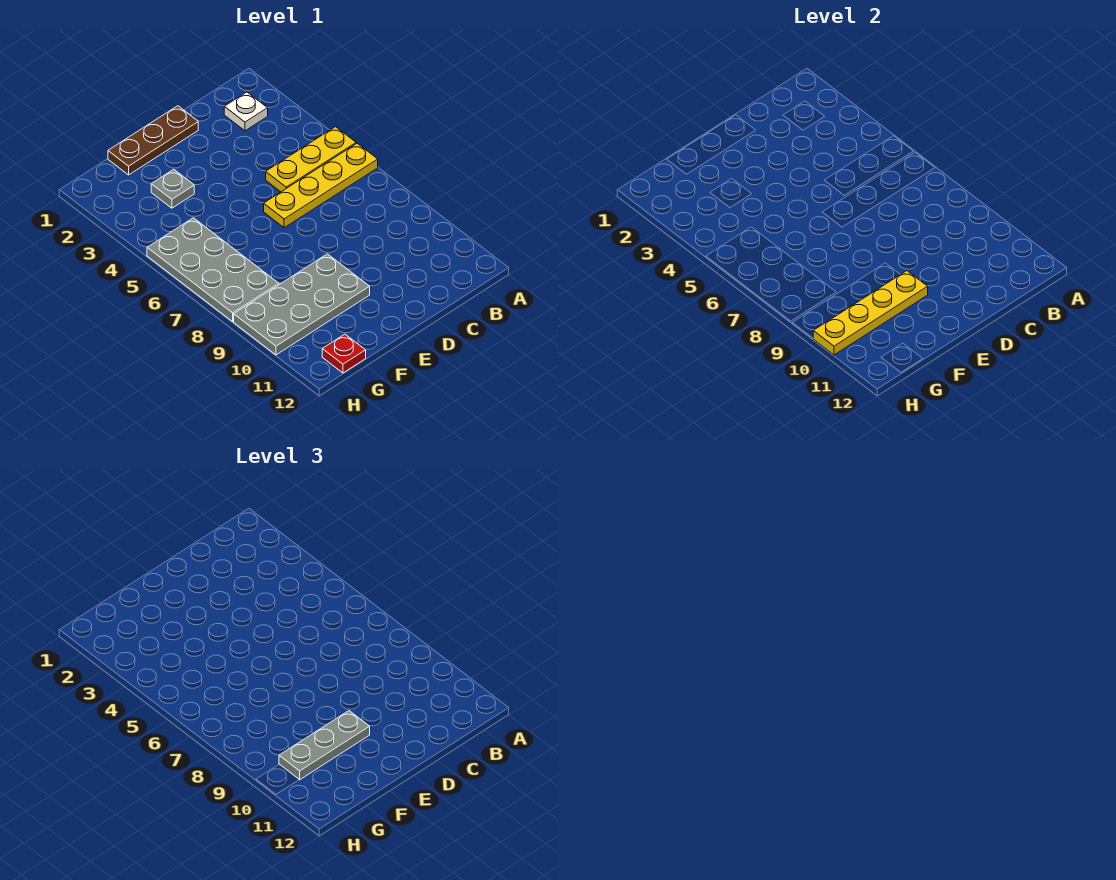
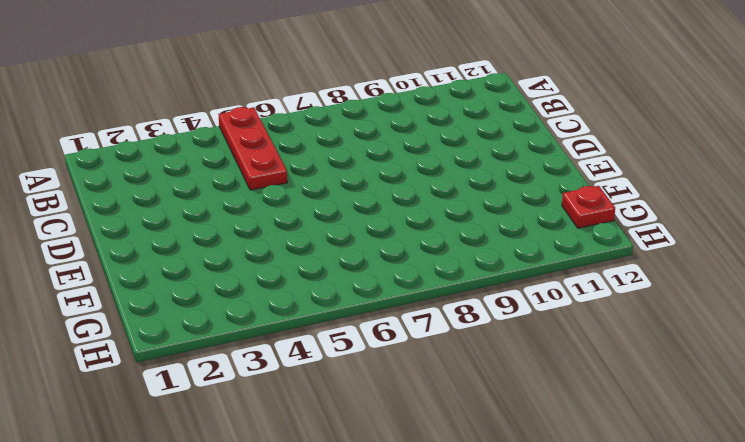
red plate A5:C5 level 1 -> yellow plate A5:C5 level 1
none -> yellow plate A6:D6 level 1
none -> white plate B2 level 1

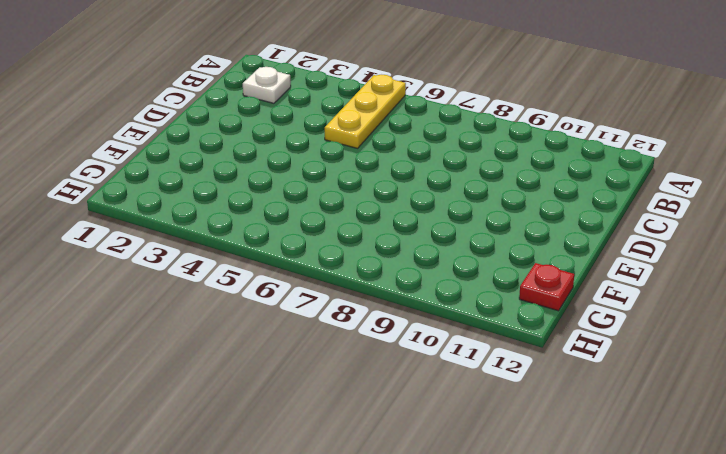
none -> yellow plate A6:D6 level 1
none -> brown plate D1:F1 level 1

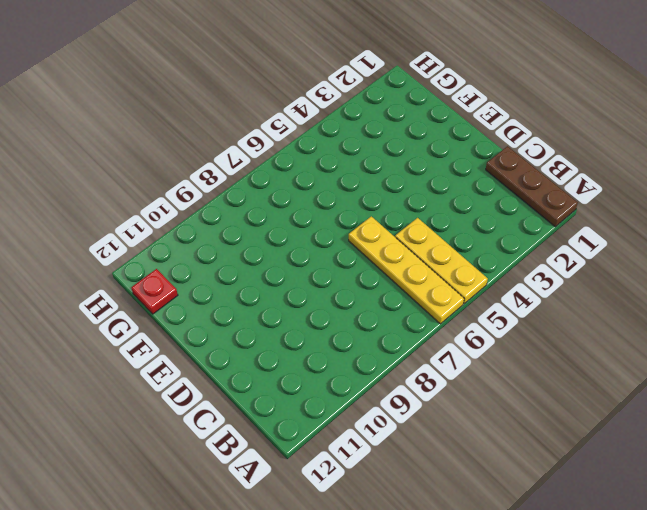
brown plate A1:C1 level 1 -> brown plate D1:F1 level 1
none -> white plate B2 level 1
none -> grey plate E9:H10 level 1

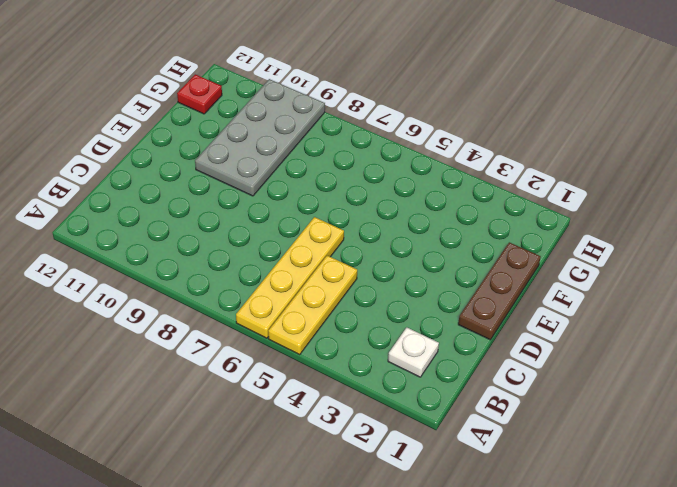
none -> grey plate F3 level 1
none -> grey plate G5:H8 level 1

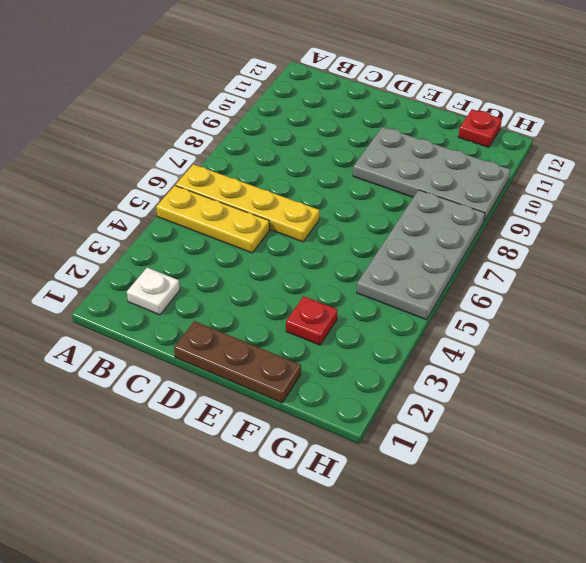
red plate F3 level 1 -> grey plate F3 level 1
none -> yellow plate E10:H10 level 2
none -> grey plate E10:G10 level 3

